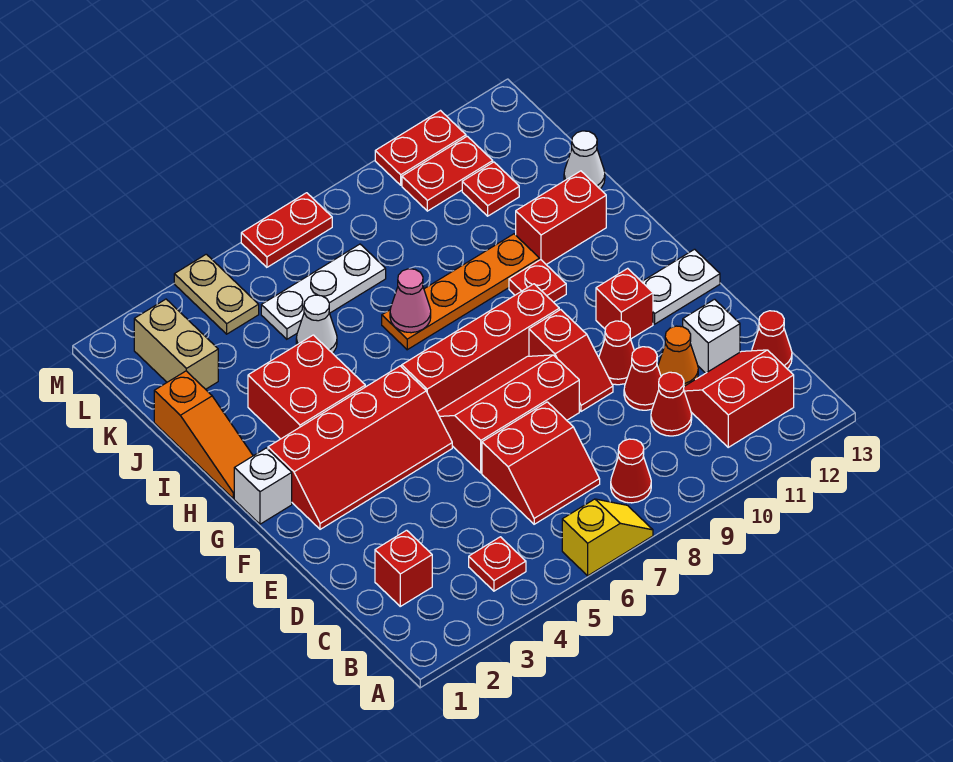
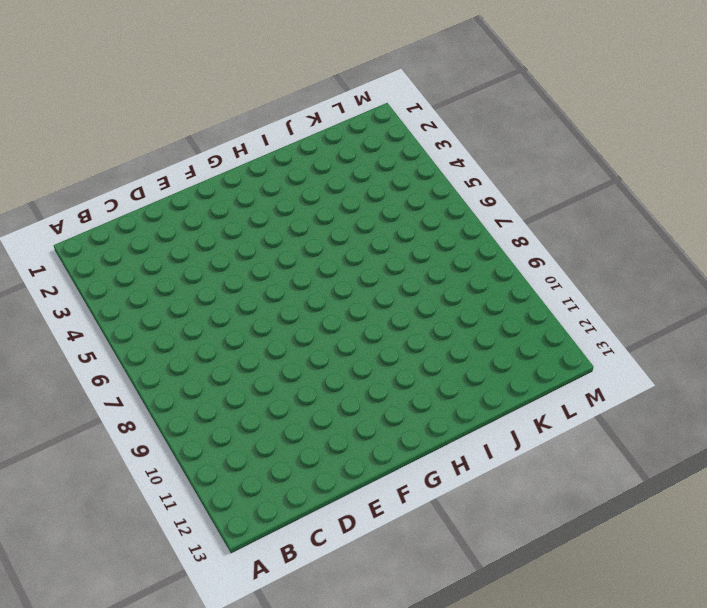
none -> yellow slope A6:A7 level 1 top 6
none -> red plate B4 level 1
none -> red cone B8 level 1
none -> red slope B11:C12 level 1 top B

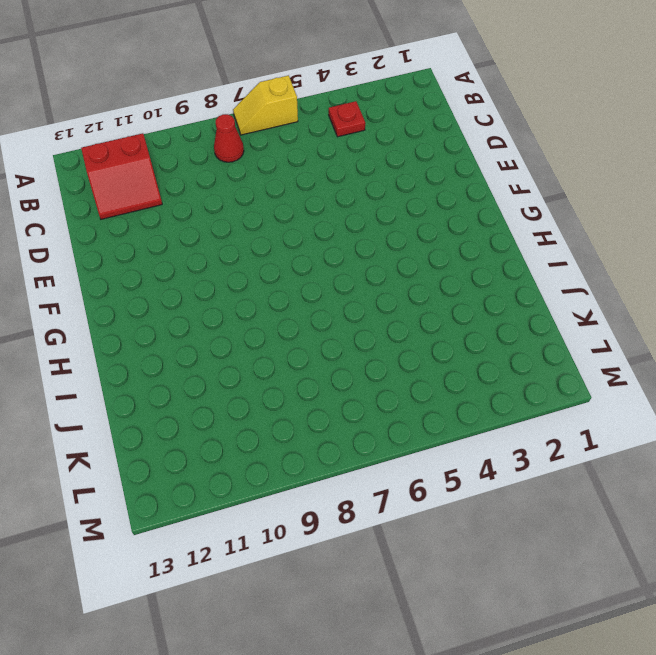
none -> red brick C2 level 1
none -> red slope C6:D7 level 1 top D
none -> red cone C10 level 1
none -> red cone C13 level 1

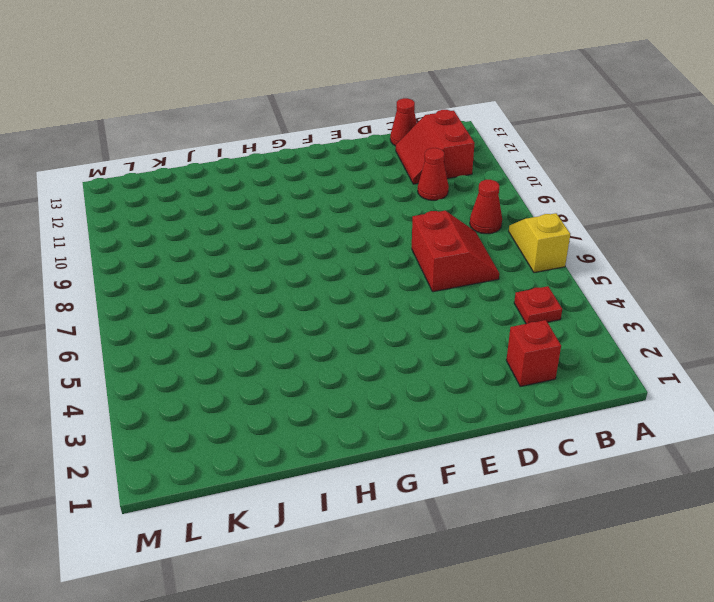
none -> red cone D10 level 1
none -> orange cone D11 level 1
none -> white brick D12 level 1
none -> red slope E6:F8 level 1 top E

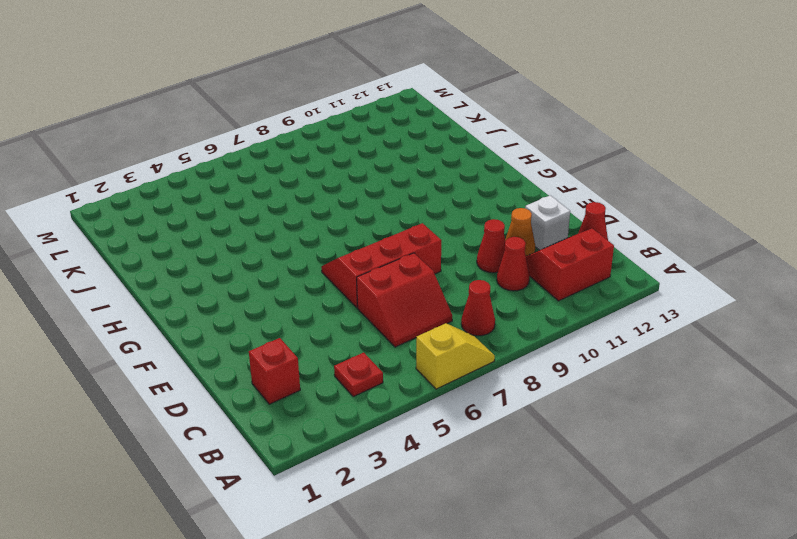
none -> red slope E9:F9 level 1 top F
none -> red cone E10 level 1
none -> red slope F2:G5 level 1 top G
none -> red brick F11 level 1

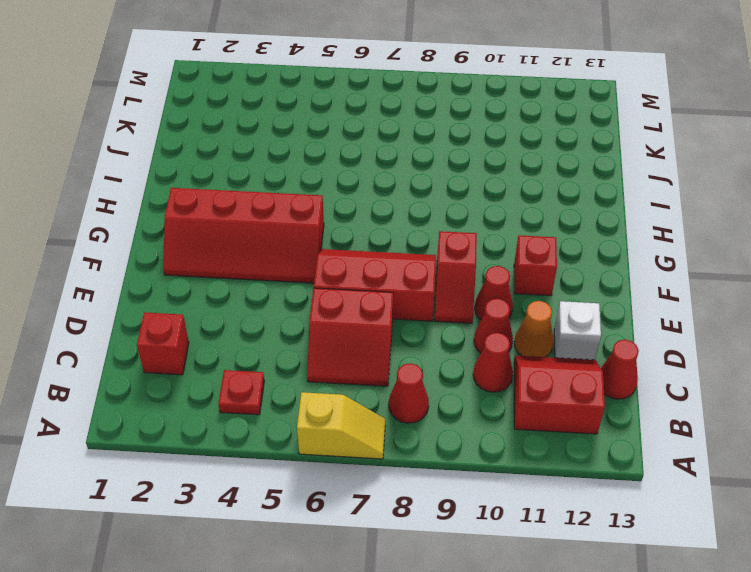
none -> white plate F12:F13 level 1
none -> white brick G1 level 1
none -> red brick G6:G9 level 1
none -> orange slope H1:J1 level 1 top J

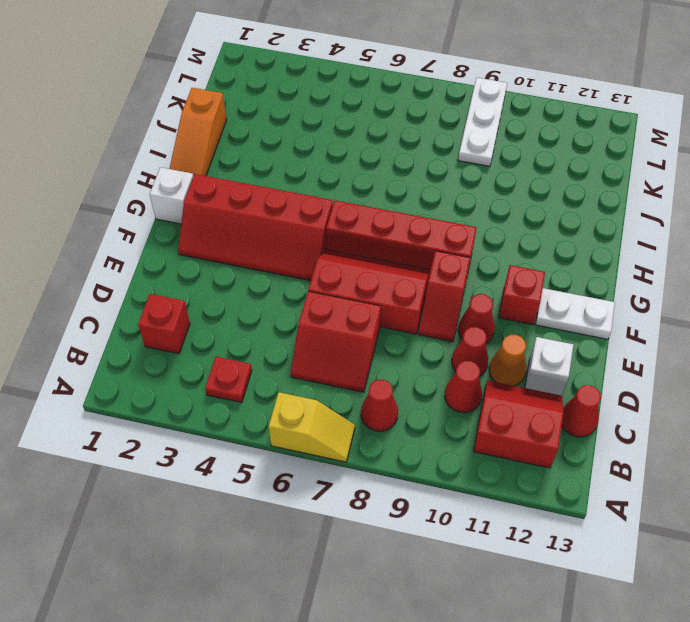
white plate K9:M9 level 1 -> white plate K5:K7 level 1
none -> red brick H3:I4 level 1
none -> red plate H10 level 1
none -> orange plate I7:I10 level 1
none -> red brick I11:I12 level 1

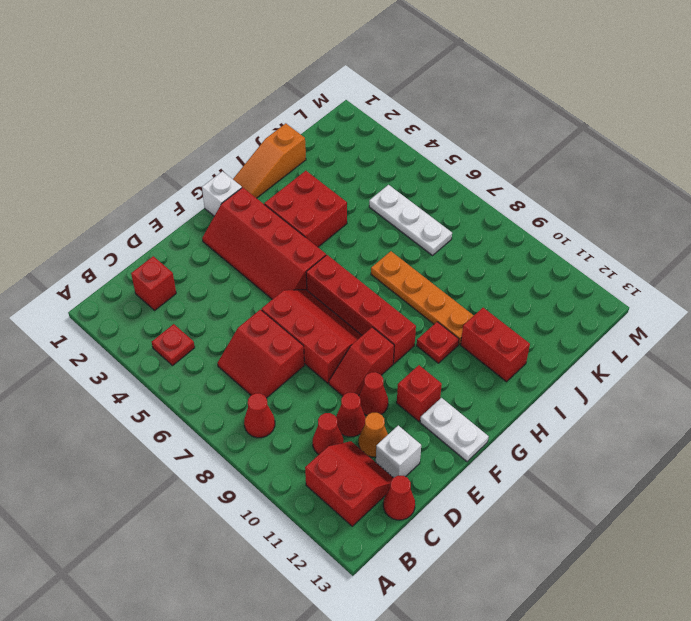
none -> yellow slope A6:A7 level 1 top 6
none -> white cone J5 level 1
none -> white cone J13 level 1
none -> tan brick K2:L2 level 1

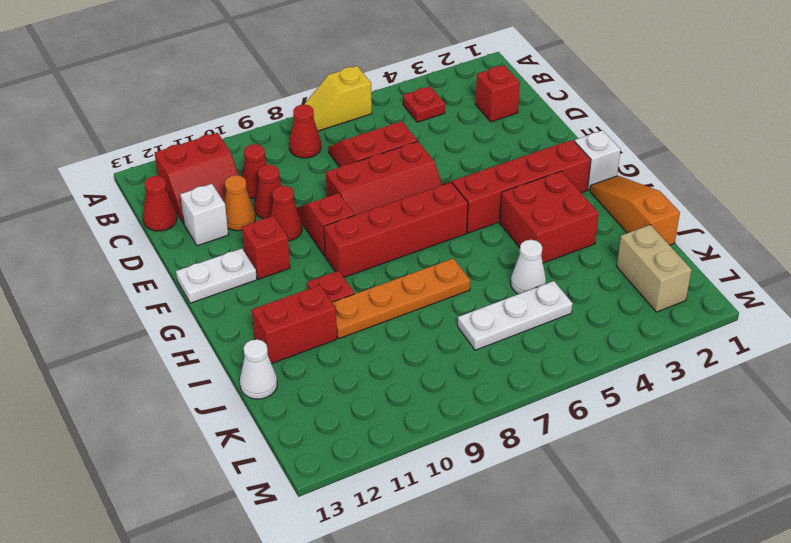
none -> red plate K11 level 1
none -> tan plate L4:M4 level 1
none -> red plate L10:L11 level 1
none -> red plate M6:M7 level 1

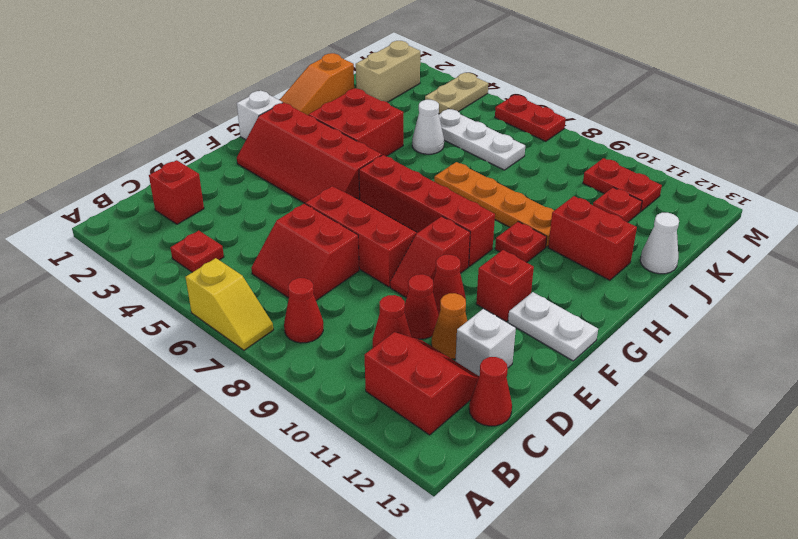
none -> red plate M10:M11 level 1
none -> pink cone I7 level 2

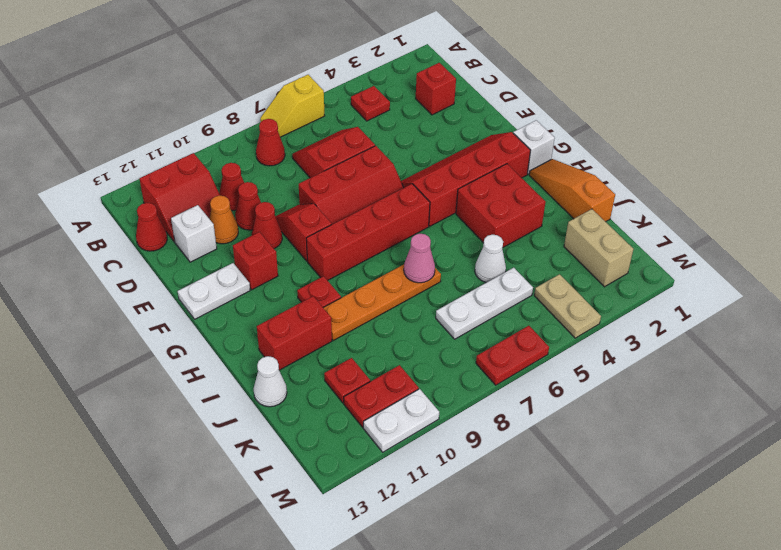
white plate M10:M11 level 1 -> red plate M10:M11 level 1

